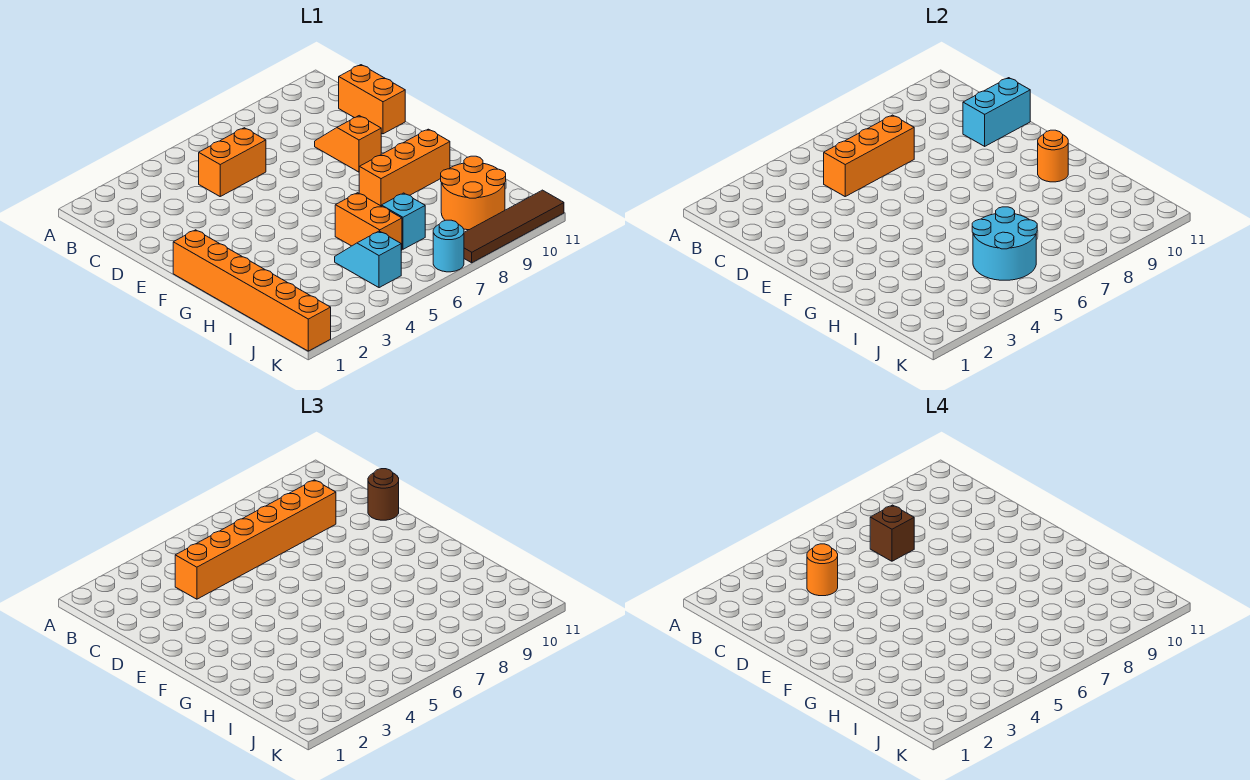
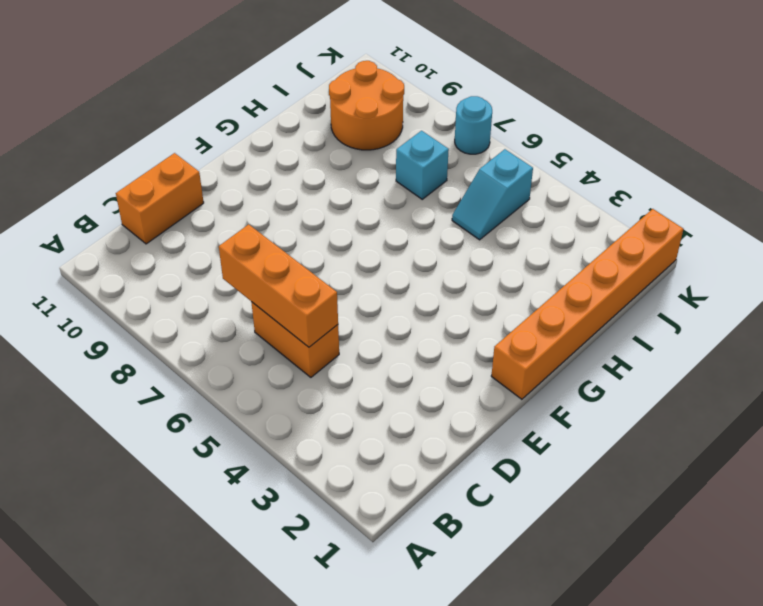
none -> orange slope D9:E9 level 1 top E
none -> orange brick G8:G10 level 1
none -> orange brick H6:I6 level 1

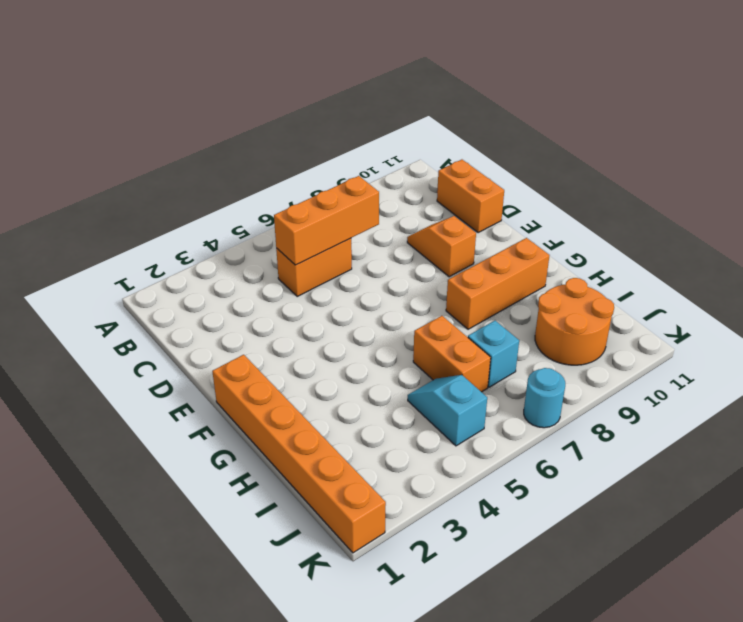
none -> brown tile K8:K11 level 1
none -> cyan brick D10:D11 level 2
none -> orange round brick G10 level 2

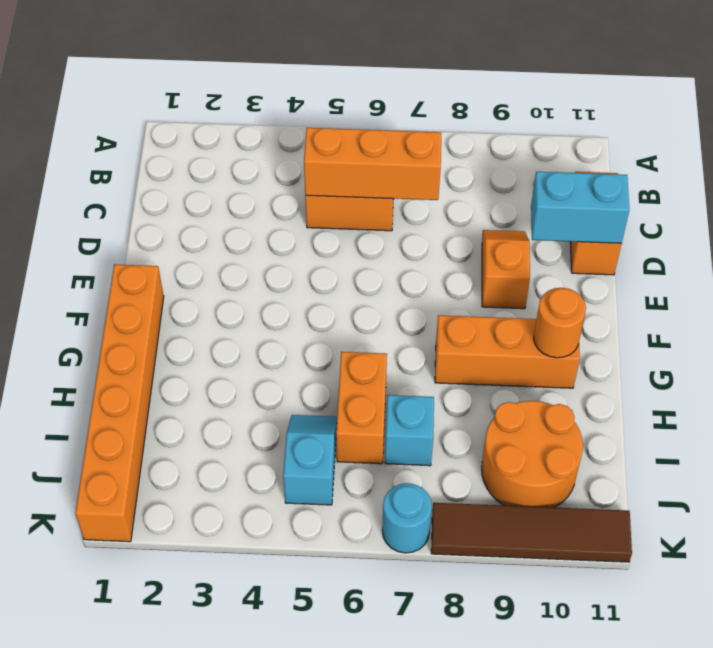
none -> cyan round brick I5:J6 level 2
none -> orange brick C4:C9 level 3
none -> brown round brick D11 level 3

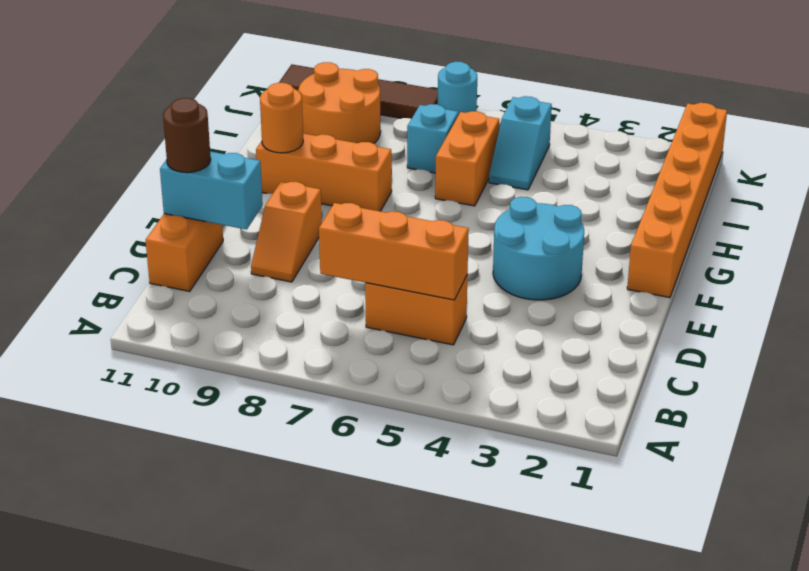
cyan round brick E3:F4 level 1 -> cyan round brick I5:J6 level 2
none -> orange brick C4:C9 level 3
none -> orange round brick C4 level 4
none -> brown brick C7 level 4

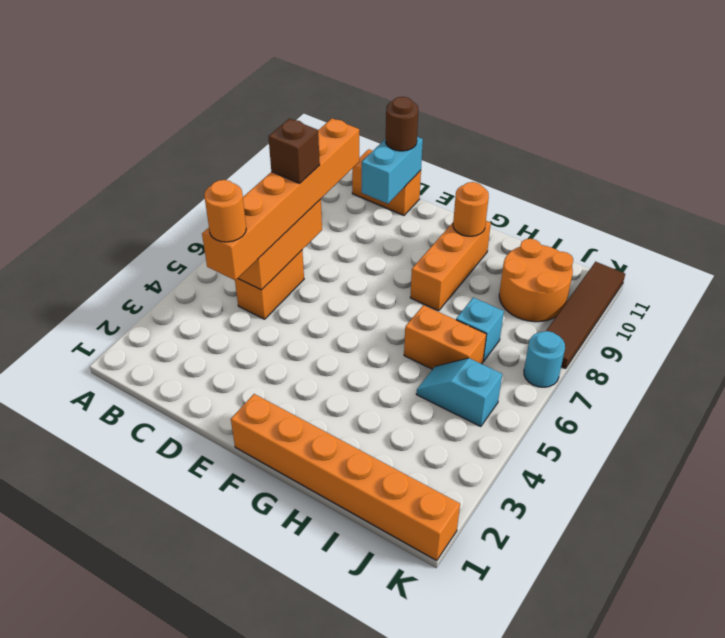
none -> orange slope D9:E9 level 1 top E
none -> cyan round brick I5:J6 level 2

